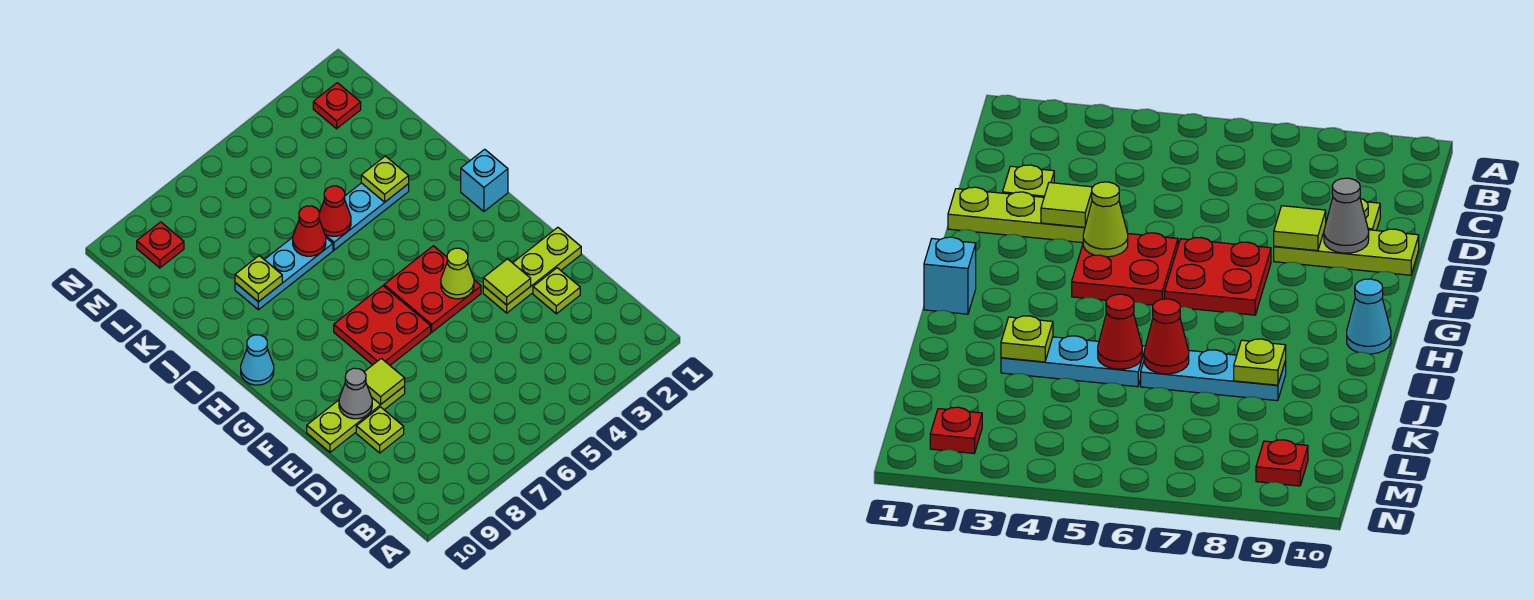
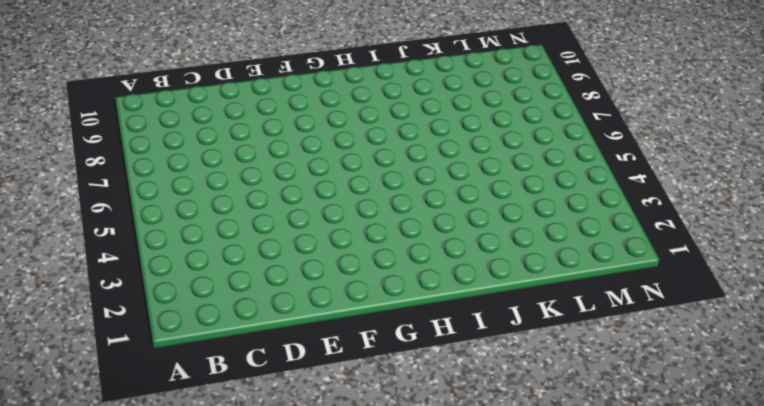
none -> lime plate D2 level 1
none -> lime plate D9 level 1
none -> lime plate E1:E3 level 1

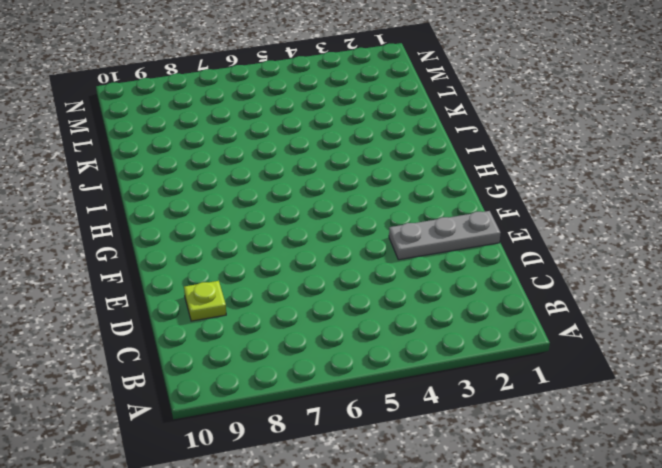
grey plate E1:E3 level 1 -> lime plate E1:E3 level 1
none -> lime plate D2 level 1
none -> lime plate E8:E10 level 1
none -> red plate F4:G5 level 1

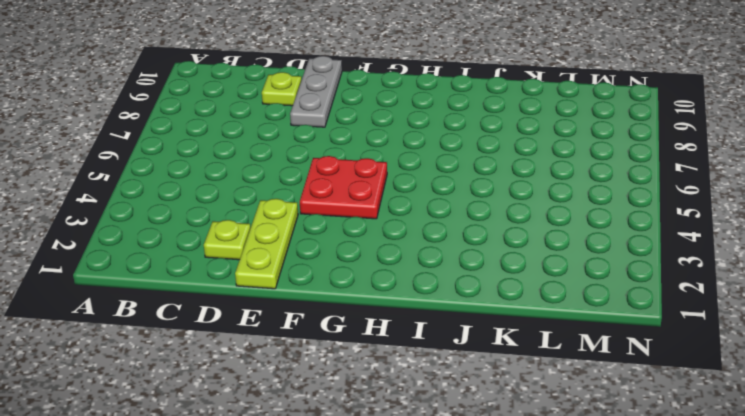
grey plate E8:E10 level 1 -> lime plate E8:E10 level 1
none -> red plate F6:G7 level 1
none -> cyan brick H1 level 1
none -> cyan cone H10 level 1

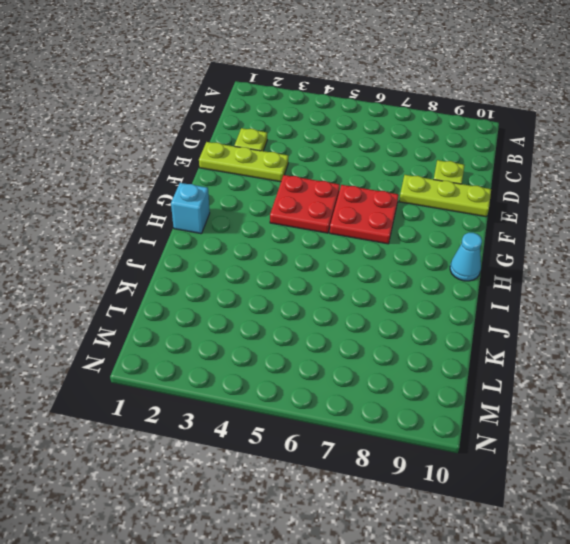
none -> cyan plate J3:J5 level 1
none -> cyan plate J6:J8 level 1
none -> red plate M2 level 1

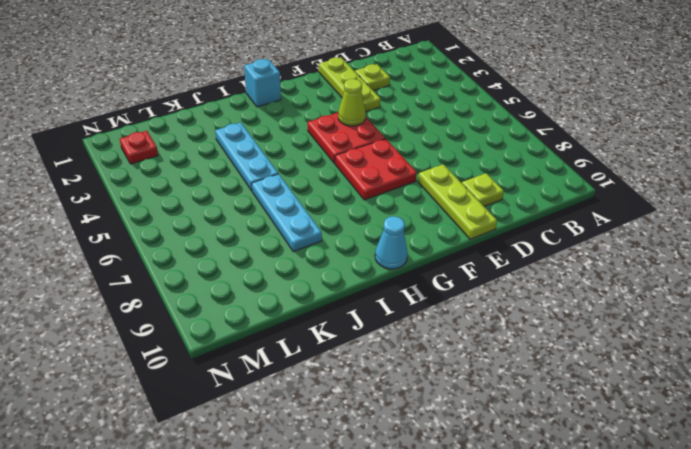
none -> red plate M9 level 1
none -> lime tile E3 level 2
none -> lime tile E8 level 2

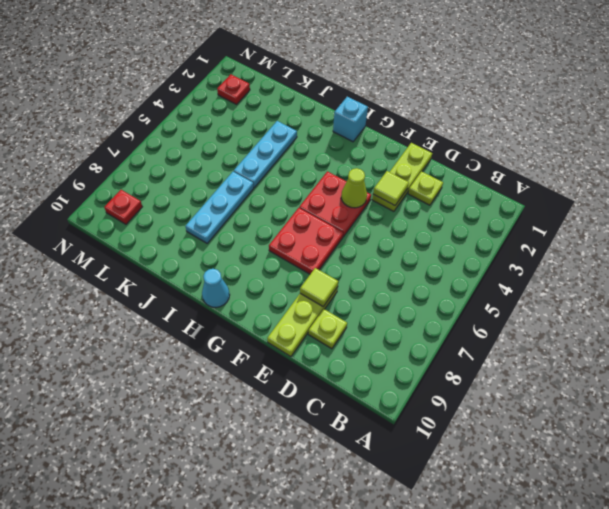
none -> grey cone E9 level 2
none -> lime plate J3 level 2
none -> red cone J5 level 2

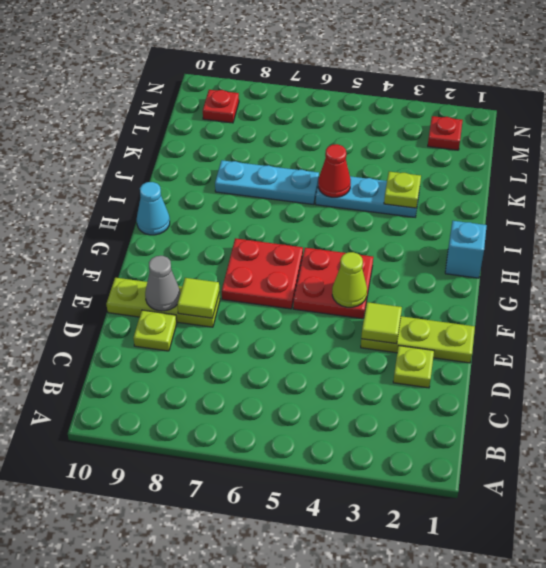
none -> red cone J6 level 2
none -> lime plate J8 level 2

